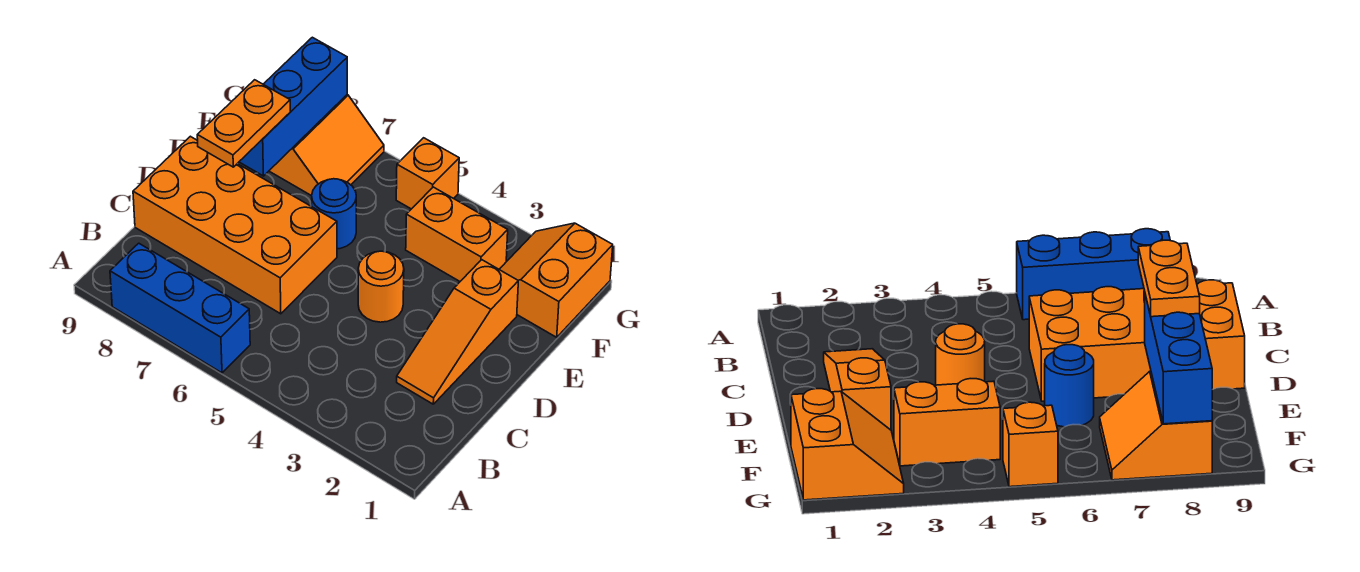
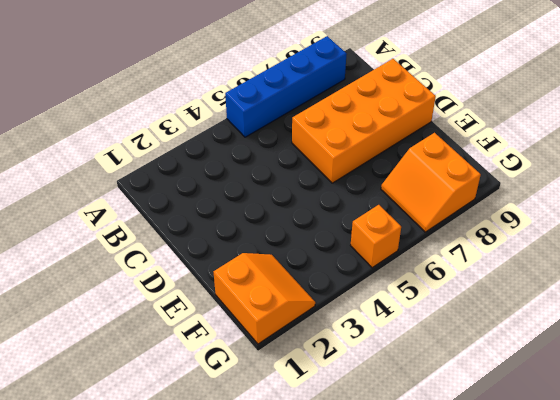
blue brick A5:A8 level 1 -> blue brick A6:A8 level 1
none -> orange slope C2:E2 level 1 top E
none -> orange round brick D4 level 1

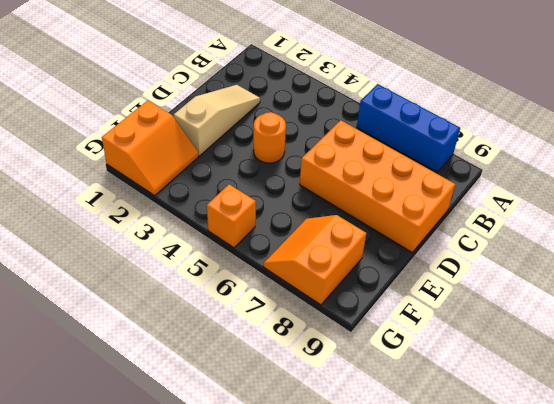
tan slope C2:E2 level 1 top E -> orange slope C2:E2 level 1 top E
none -> blue round brick E6 level 1
none -> orange brick F3:F4 level 1

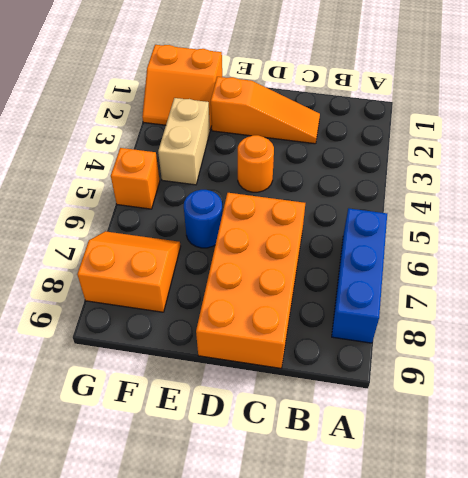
tan brick F3:F4 level 1 -> orange brick F3:F4 level 1
none -> blue brick E8:G8 level 2
none -> orange plate D8:E8 level 3

